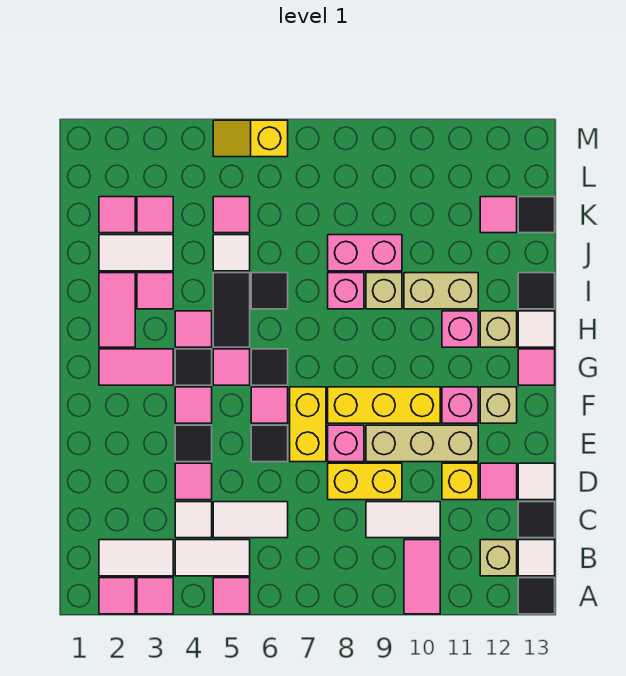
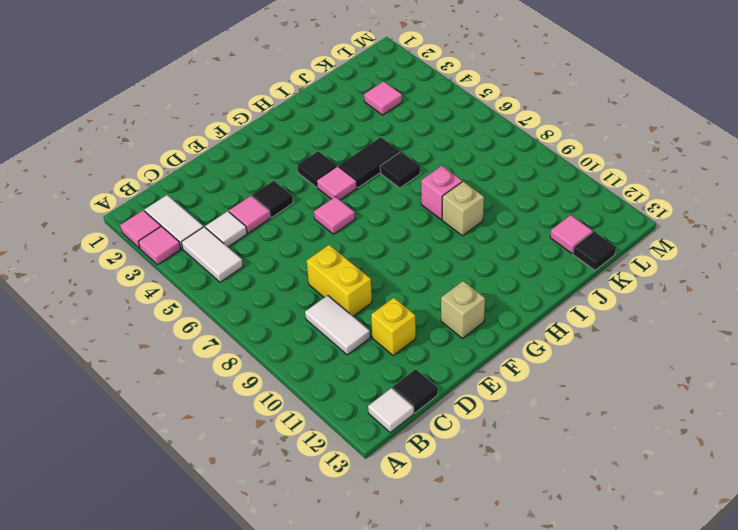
none -> pink tile A5 level 1
none -> pink tile A10:B10 level 1
none -> black tile A13 level 1
none -> tan brick B12 level 1

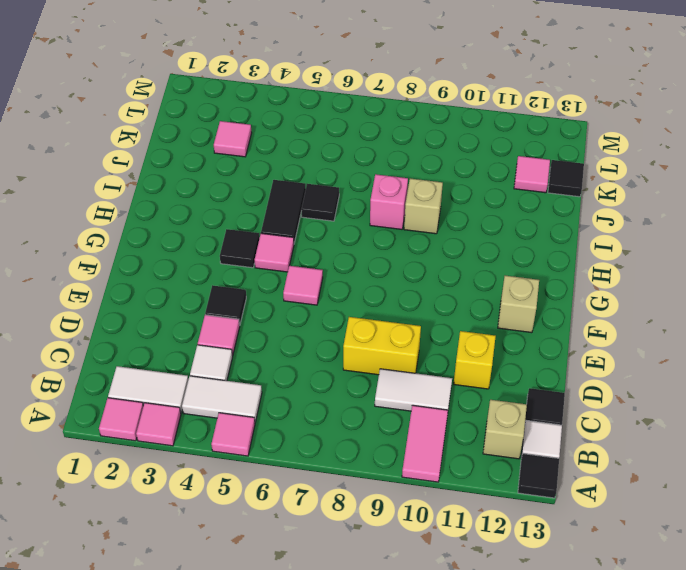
none -> white tile C5:C6 level 1
none -> pink tile D12 level 1
none -> white tile D13 level 1
none -> black tile E6 level 1

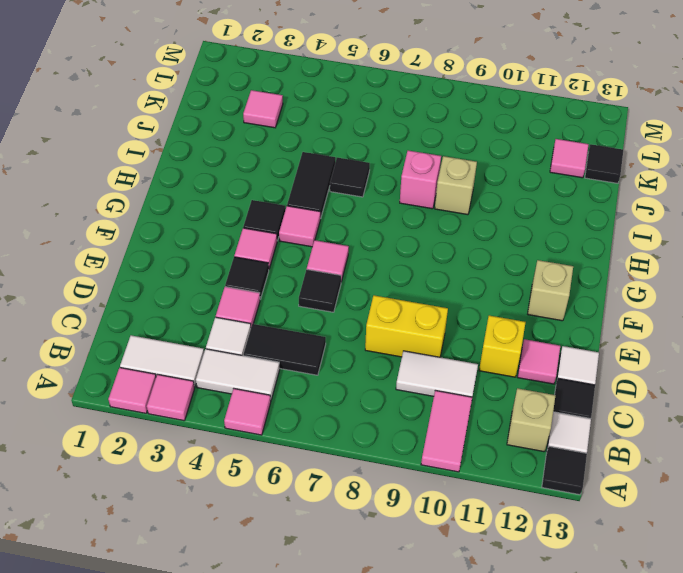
black tile C5:C6 level 1 -> white tile C5:C6 level 1
none -> yellow brick E7:F7 level 1
none -> pink brick E8 level 1
none -> tan brick E9:E11 level 1
none -> yellow brick F8:F10 level 1

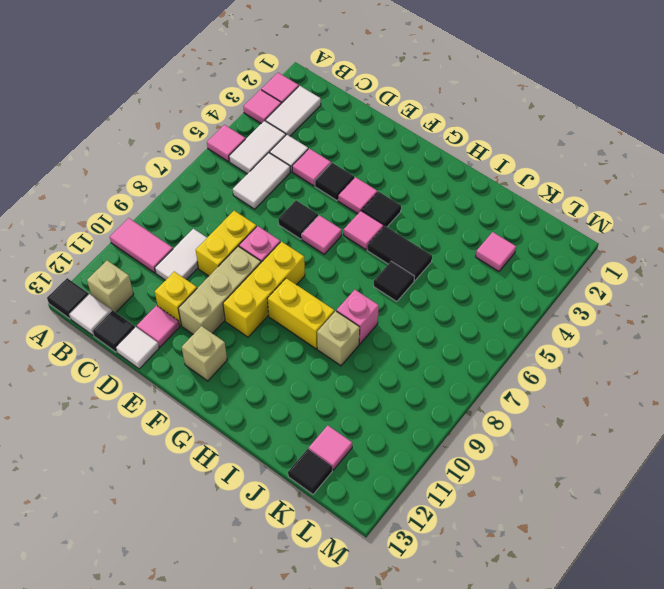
yellow brick G9:H9 level 1 -> yellow brick E7:F7 level 1
none -> pink brick F11 level 1
none -> pink tile G2:G3 level 1
none -> black tile G6 level 1
none -> pink tile G13 level 1

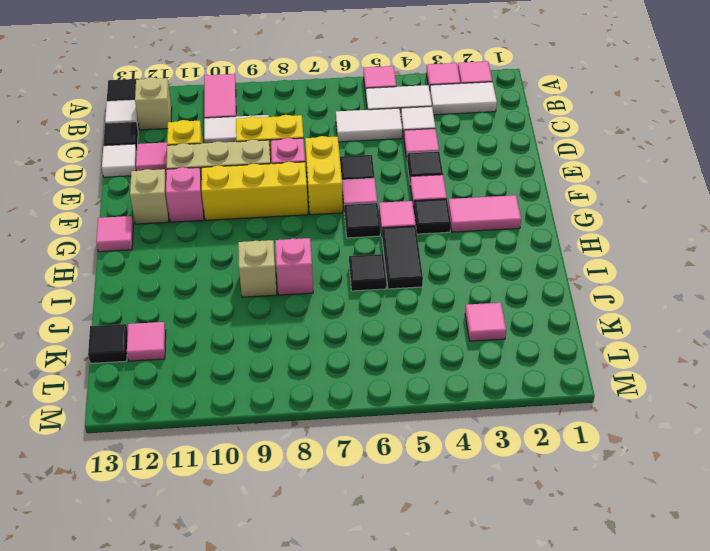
none -> pink tile H2:I2 level 1
none -> pink tile H4 level 1
none -> pink brick H11 level 1
none -> tan brick H12 level 1

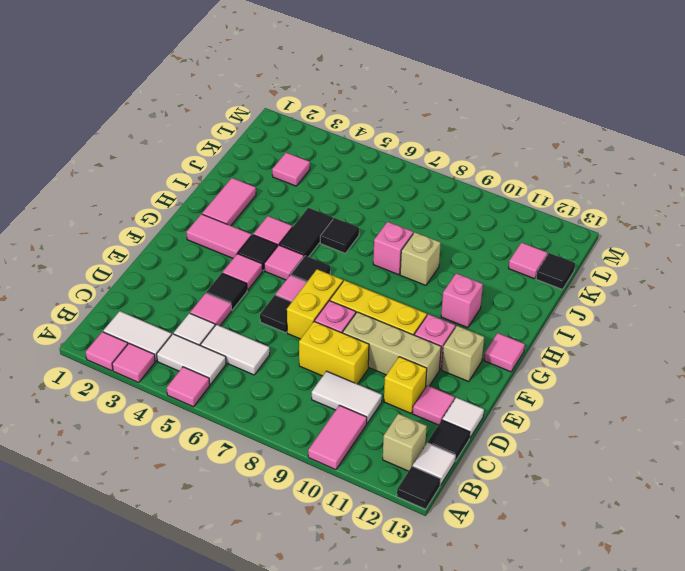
none -> tan brick H12 level 1
none -> white tile H13 level 1
none -> pink tile I3 level 1
none -> tan brick I10:I11 level 1

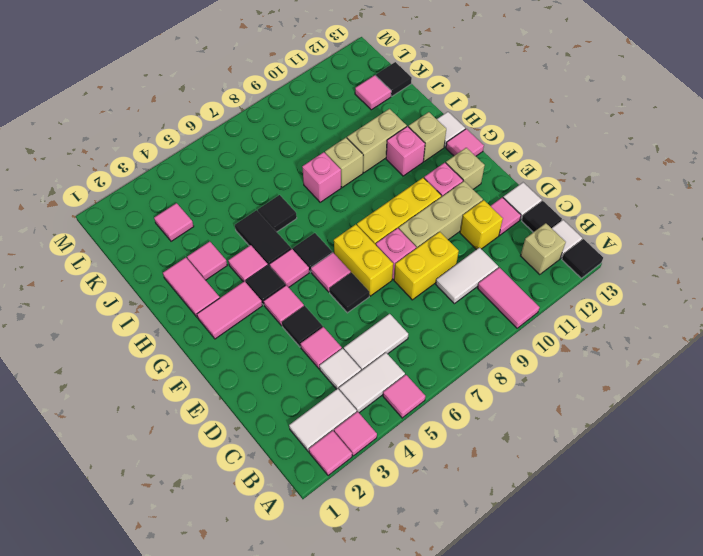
none -> black tile I13 level 1
none -> white tile J2:J3 level 1
none -> white tile J5 level 1
none -> pink brick J8:J9 level 1

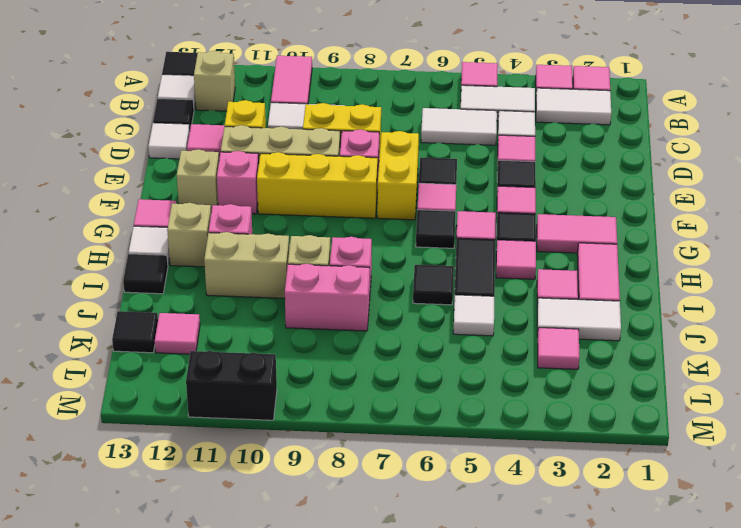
black brick M10:M11 level 1 -> none
none -> pink tile K2 level 1
none -> pink tile K5 level 1
none -> yellow slope M5:M6 level 1 top 6

